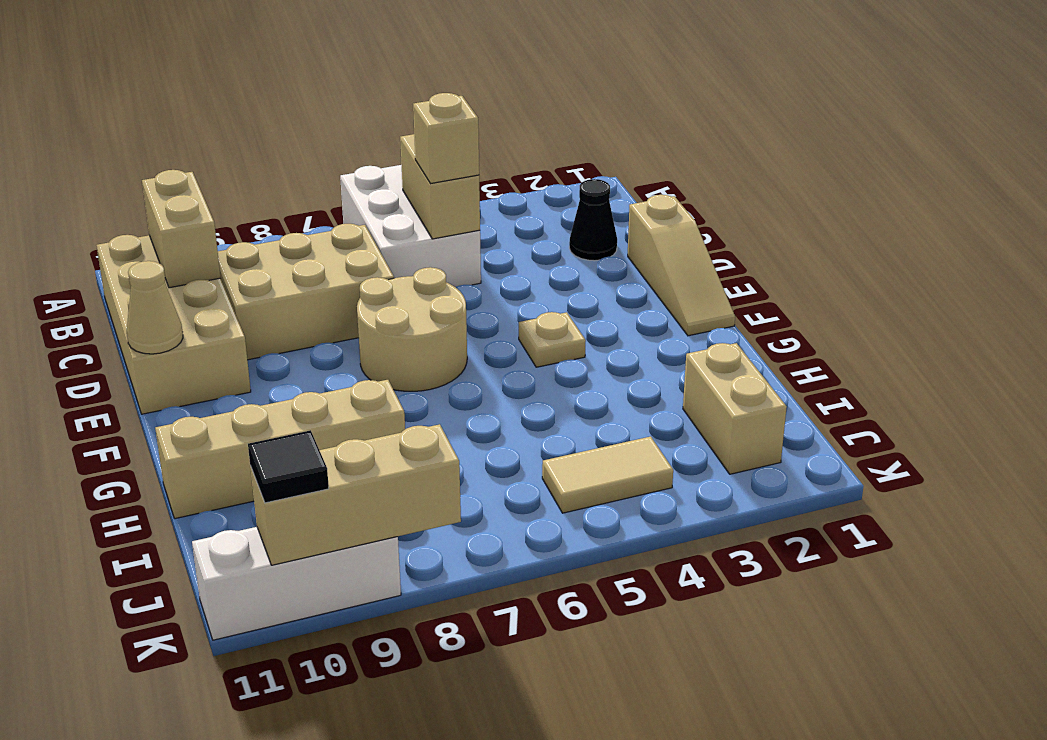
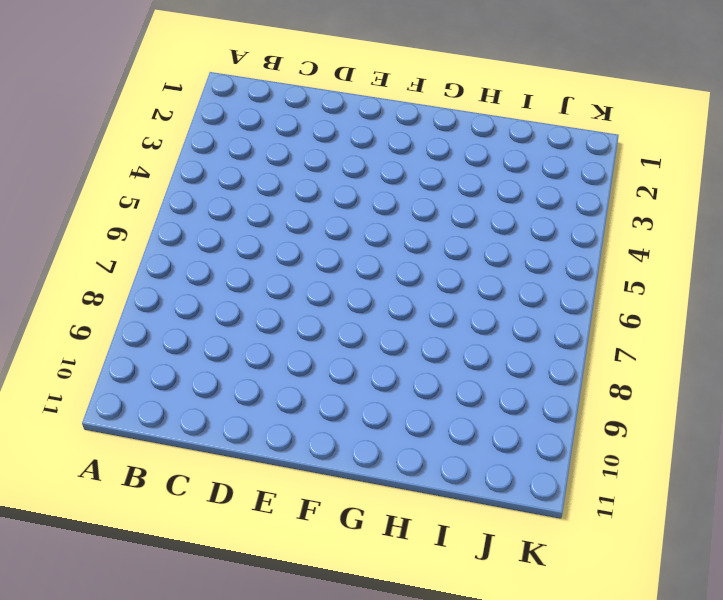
none -> white brick A5:C6 level 1
none -> tan brick B10:E11 level 1
none -> black cone C2 level 1

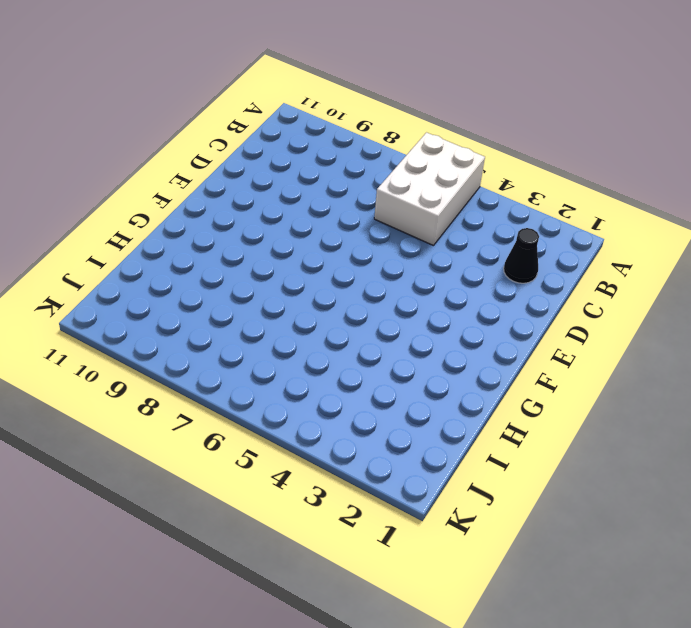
none -> tan brick B10:E11 level 1
none -> tan brick C7:D9 level 1
none -> tan slope D1:F1 level 1 top D

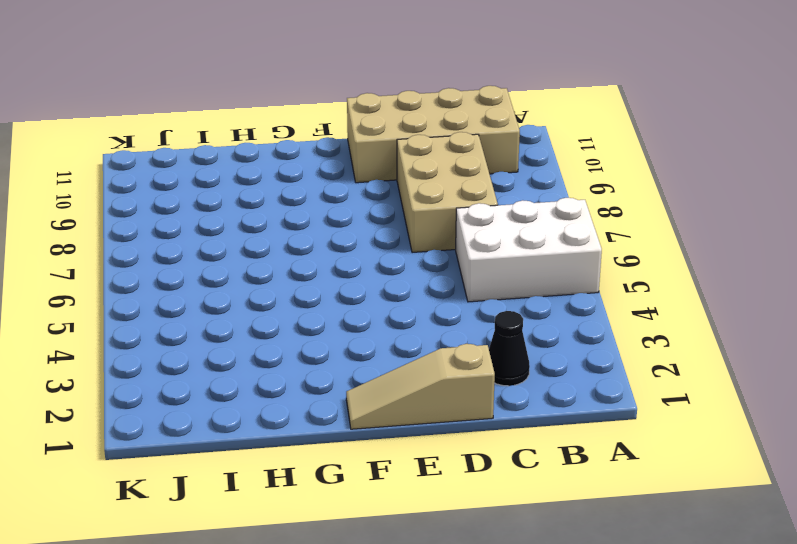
none -> tan round brick E6:F7 level 1
none -> tan plate F4 level 1
none -> tan brick H8:H11 level 1

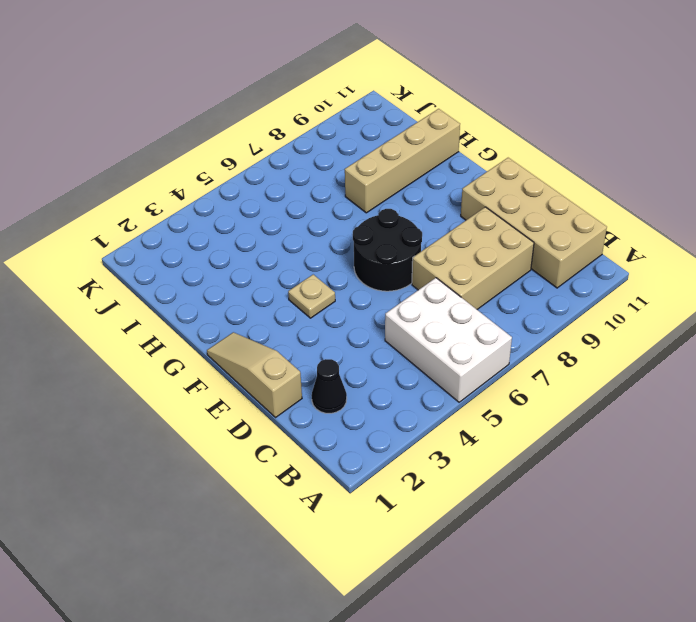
black round brick E6:F7 level 1 -> tan round brick E6:F7 level 1
none -> tan brick I2:J2 level 1
none -> tan tile J4:J5 level 1
none -> white brick K9:K11 level 1

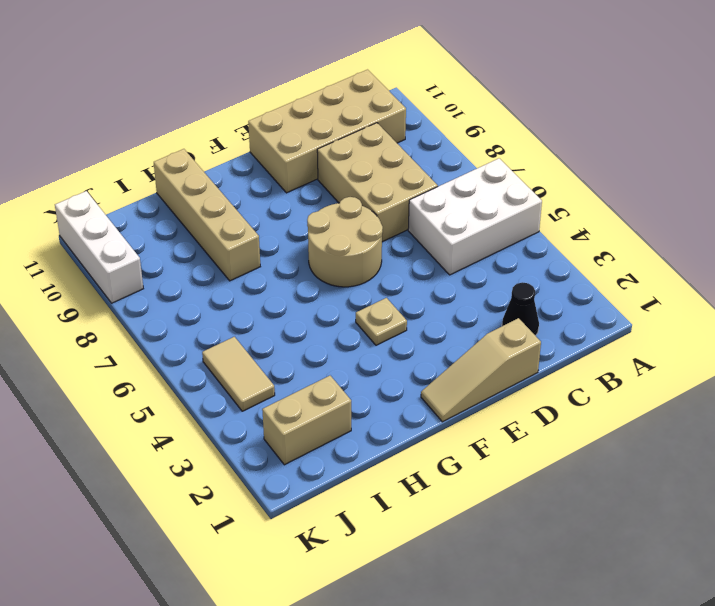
none -> tan brick B5:C5 level 2
none -> tan brick B10:C10 level 2
none -> tan cone E11 level 2

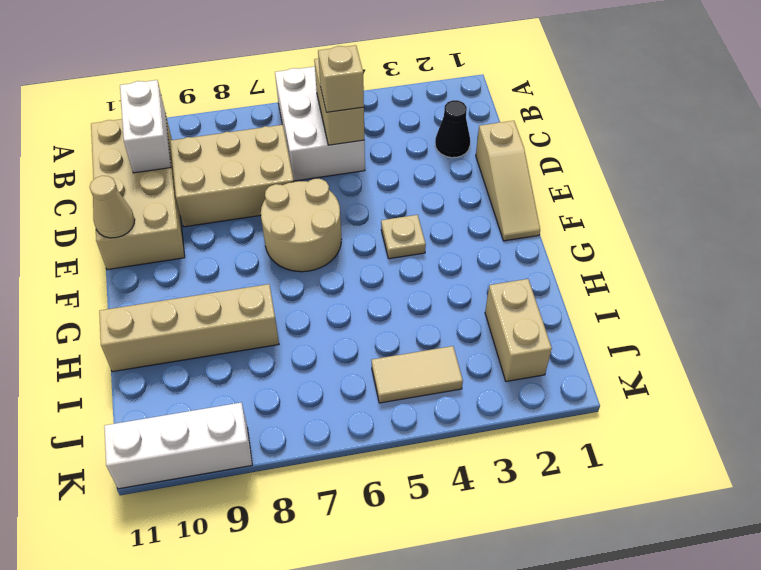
white brick B10:C10 level 2 -> tan brick B10:C10 level 2
none -> tan brick K8:K10 level 2
none -> black tile K10 level 3

